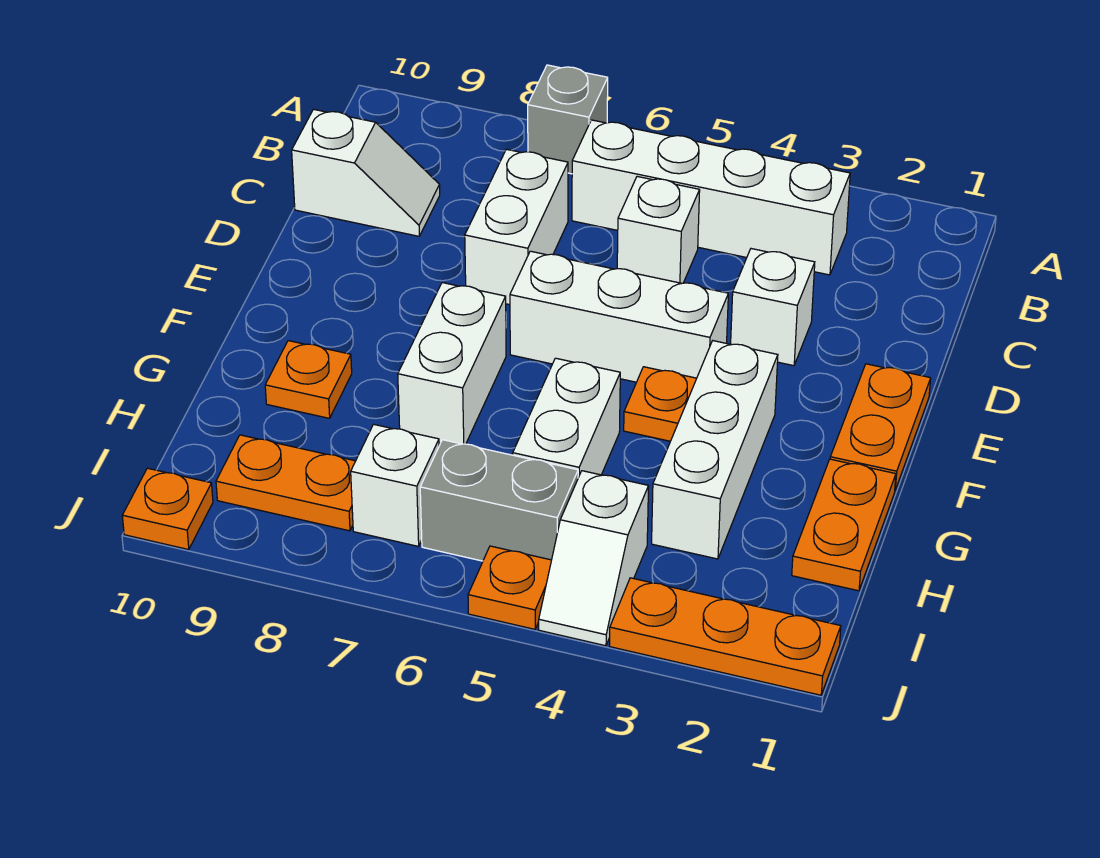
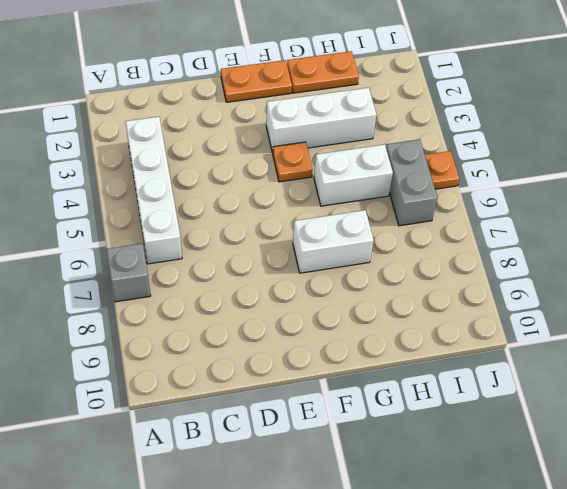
none -> white brick C5 level 1
none -> white brick C7:D7 level 1
none -> white slope C9:C10 level 1 top 10

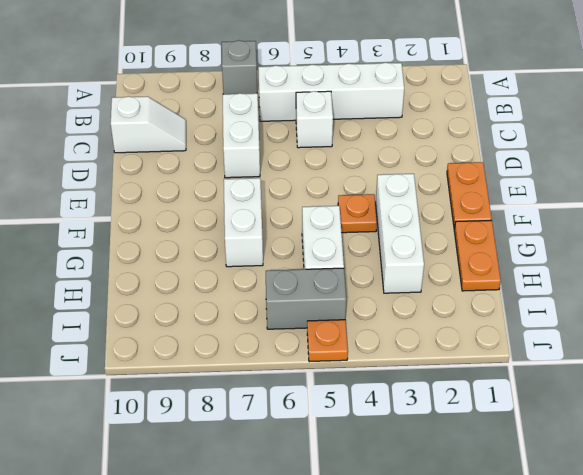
none -> white brick D3 level 1
none -> white brick E4:E6 level 1
none -> orange plate G9 level 1

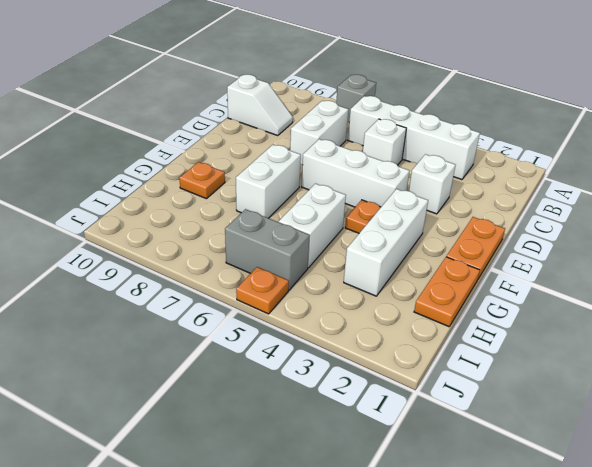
none -> white slope I4:J4 level 1 top I
none -> white brick I7 level 1
none -> orange plate I8:I9 level 1

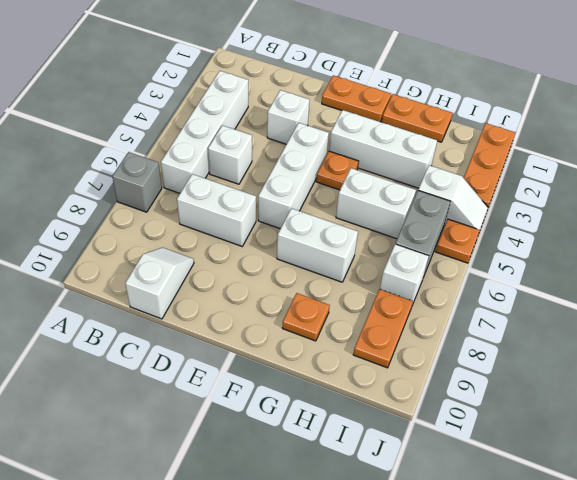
none -> orange plate J10 level 1

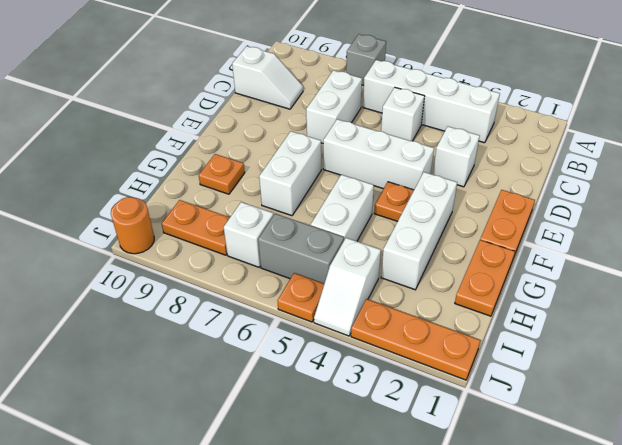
orange round brick J10 level 1 -> orange plate J10 level 1

